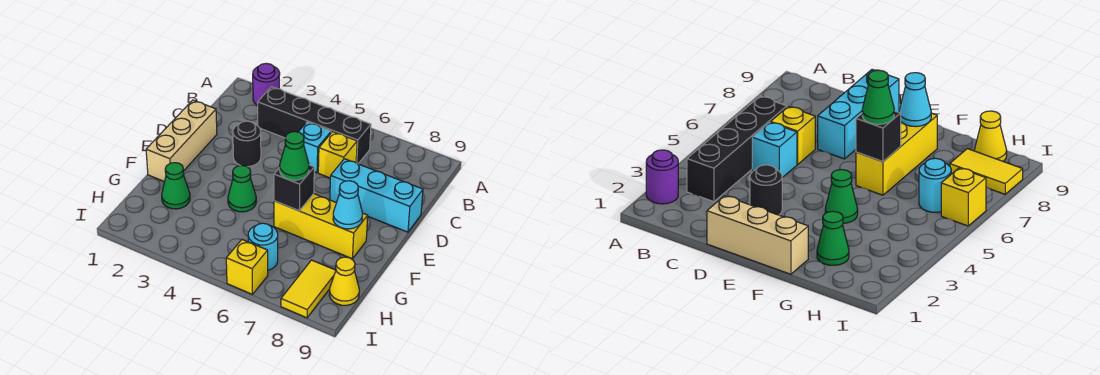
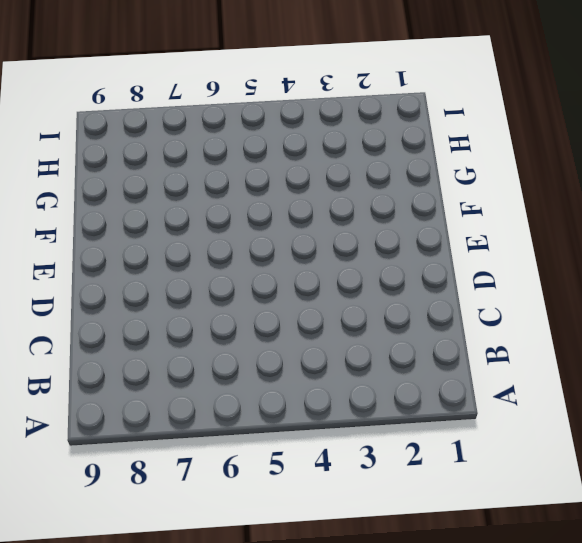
none -> purple round brick A2 level 1
none -> black brick B3:B6 level 1
none -> cyan brick C5 level 1

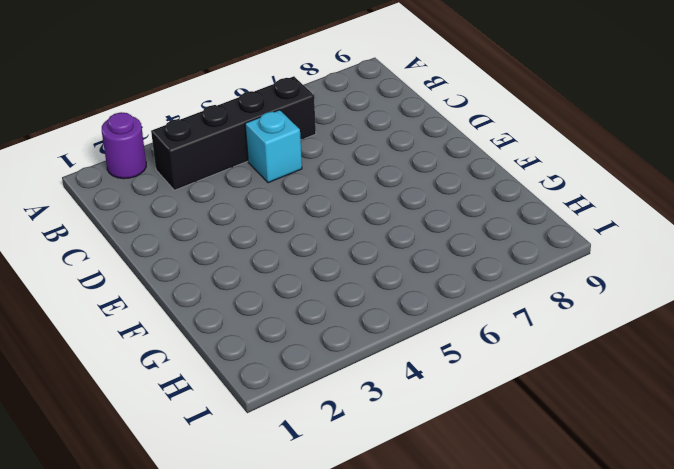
none -> yellow brick C6 level 1
none -> tan brick D1:F1 level 1
none -> black round brick D3 level 1

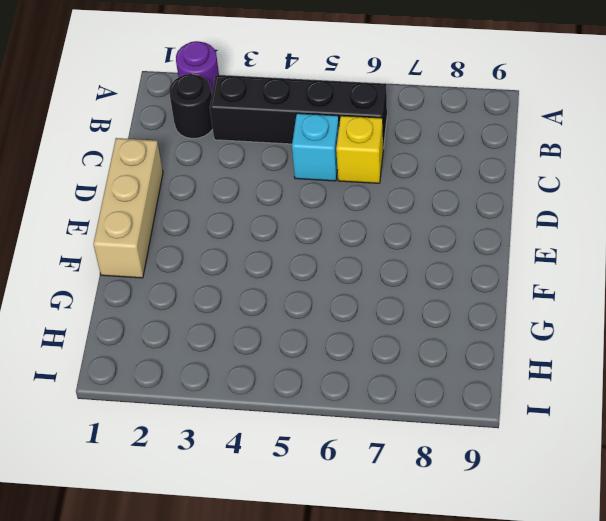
black round brick B2 level 1 -> black round brick D3 level 1
none -> cyan brick D7:D9 level 1
none -> green cone F4 level 1
none -> yellow brick F6:F8 level 1

